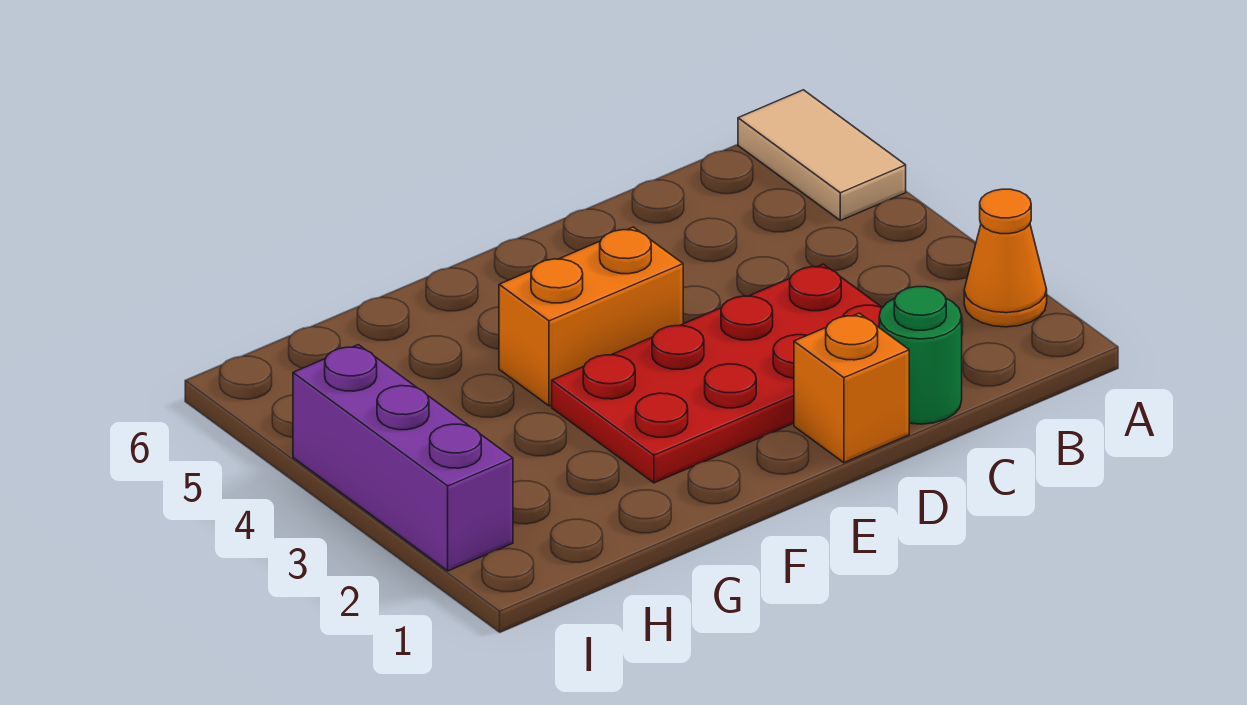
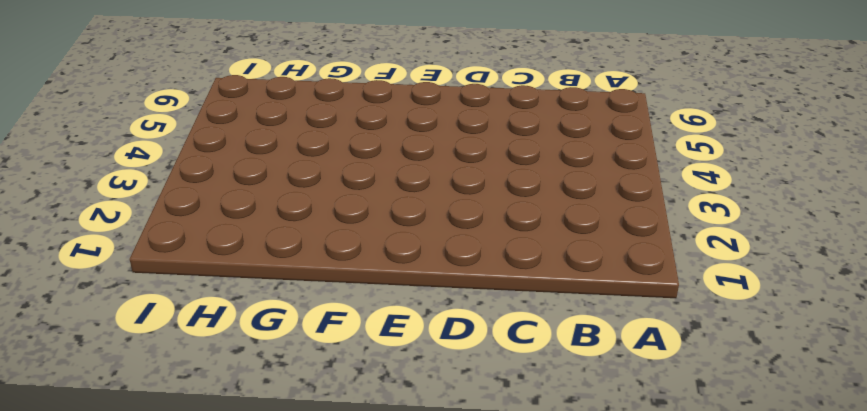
none -> orange cone A2 level 1
none -> tan tile A5:A6 level 1

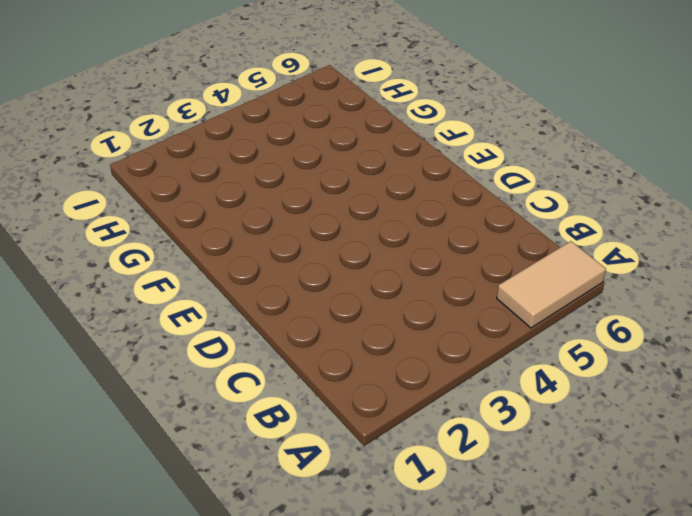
none -> orange cone A2 level 1
none -> green round brick C1 level 1

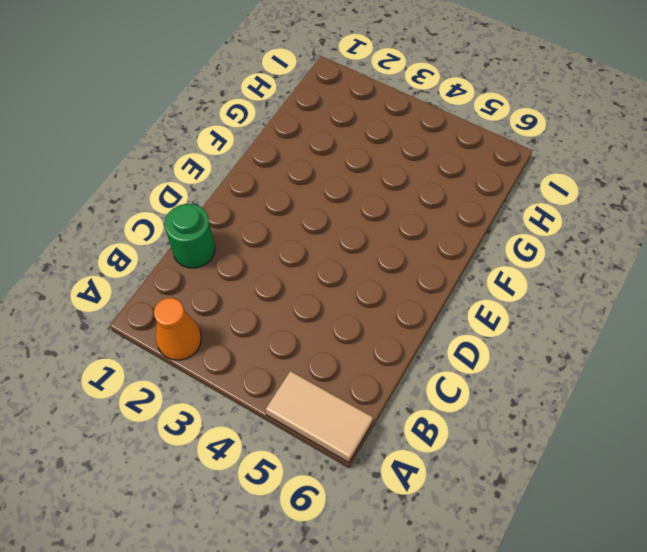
none -> red plate C2:F3 level 1
none -> orange brick D1 level 1

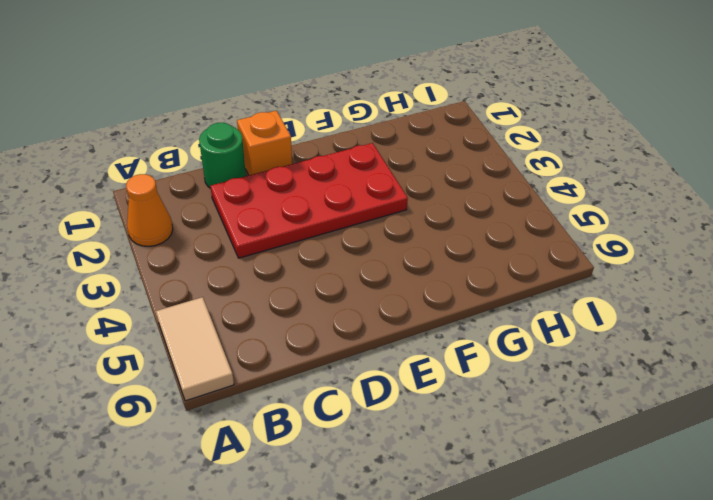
none -> orange brick E4:F4 level 1
none -> purple brick I2:I4 level 1

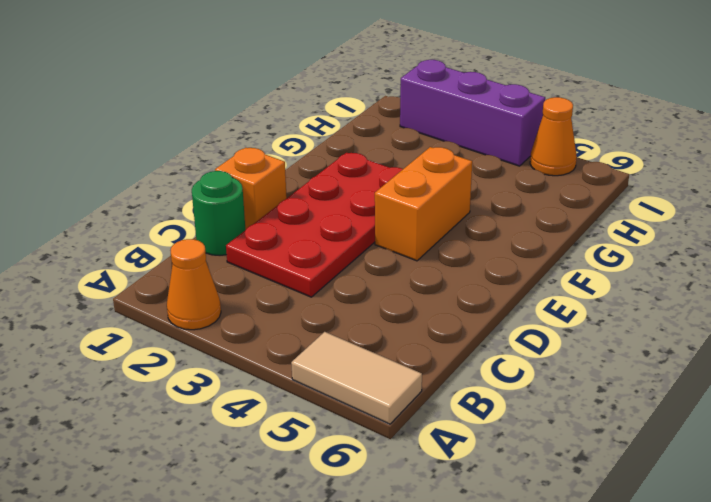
orange cone I5 level 1 -> none

